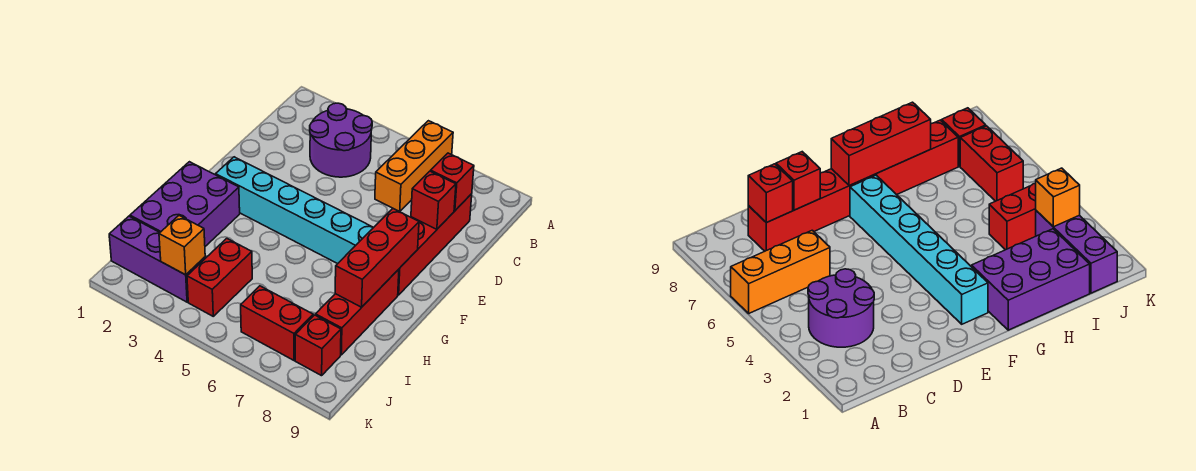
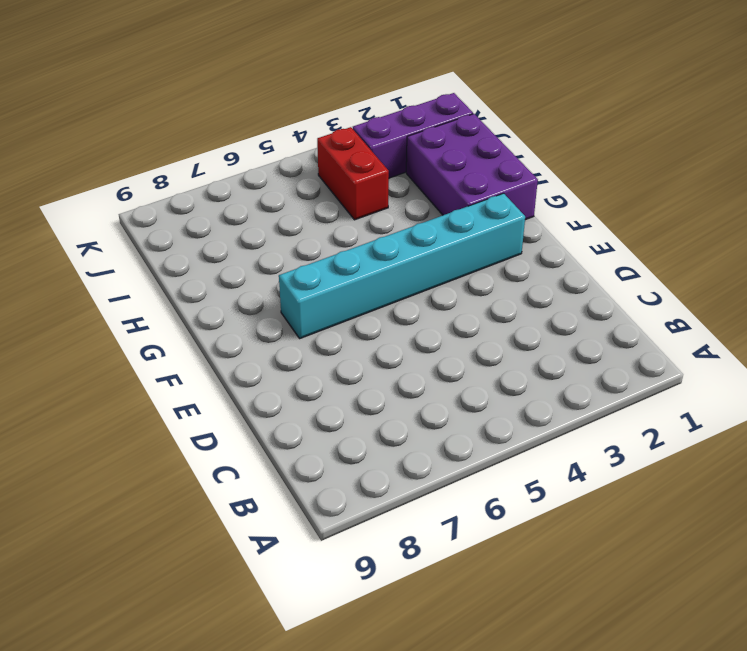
none -> orange brick A6:C6 level 1
none -> purple round brick B3:C4 level 1
none -> red brick C8:F8 level 1

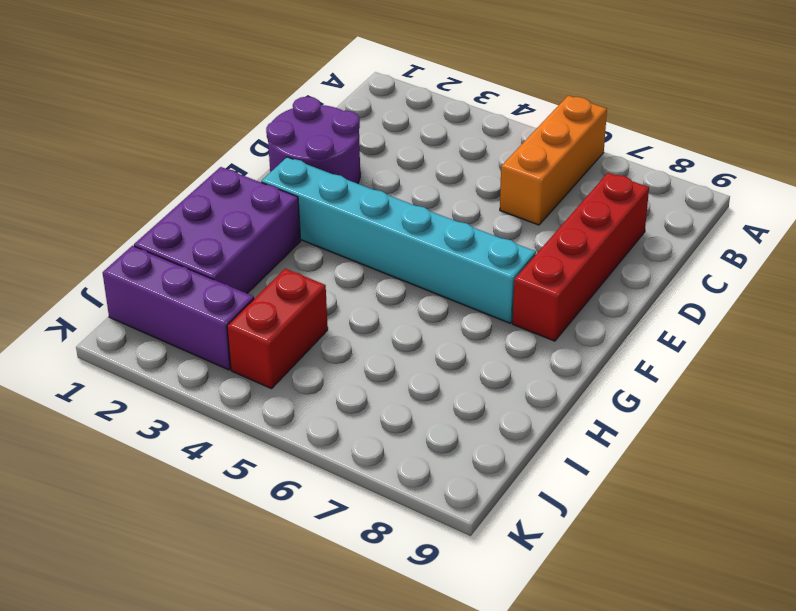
purple round brick D1:E2 level 1 -> purple round brick B3:C4 level 1
none -> red brick G8:I8 level 1
none -> red brick J6:J7 level 1
none -> red brick J8 level 1

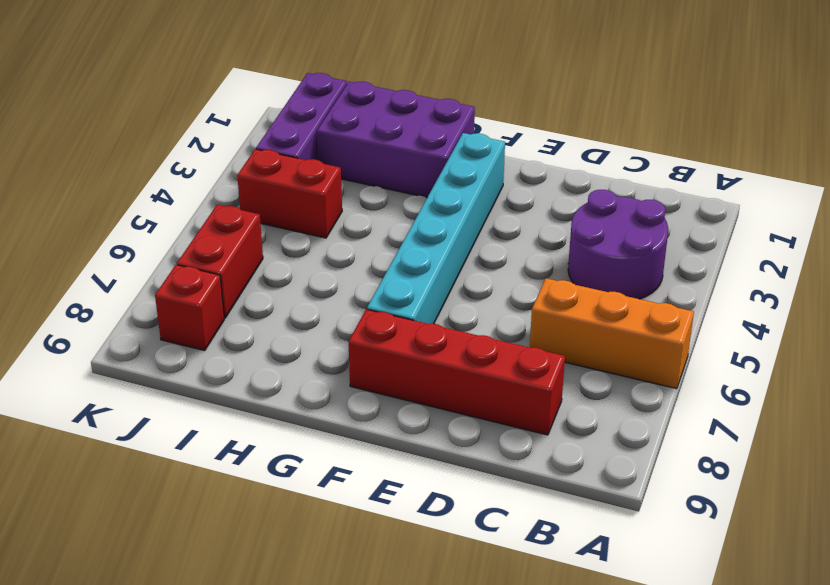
none -> red brick G8:I8 level 1
none -> red brick C8 level 2
none -> red brick D8 level 2

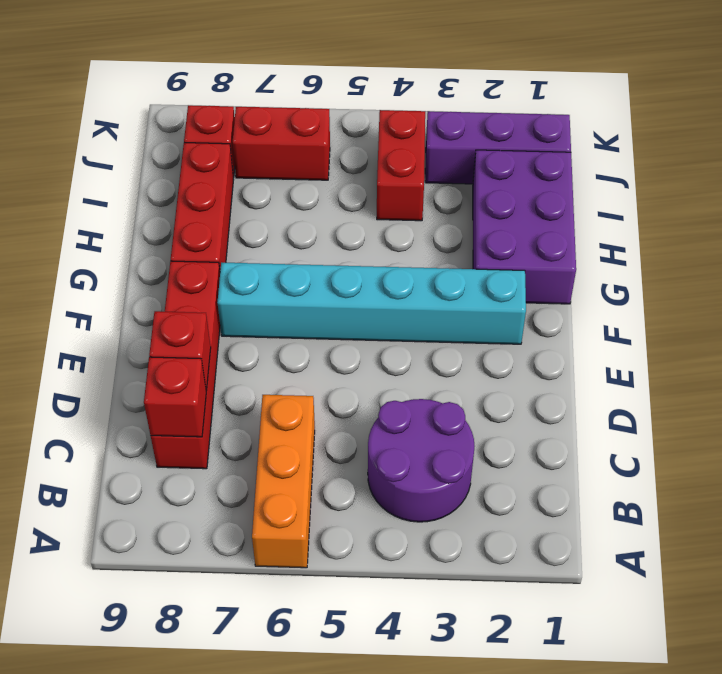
none -> red brick F8:H8 level 2
none -> orange brick J3 level 2

